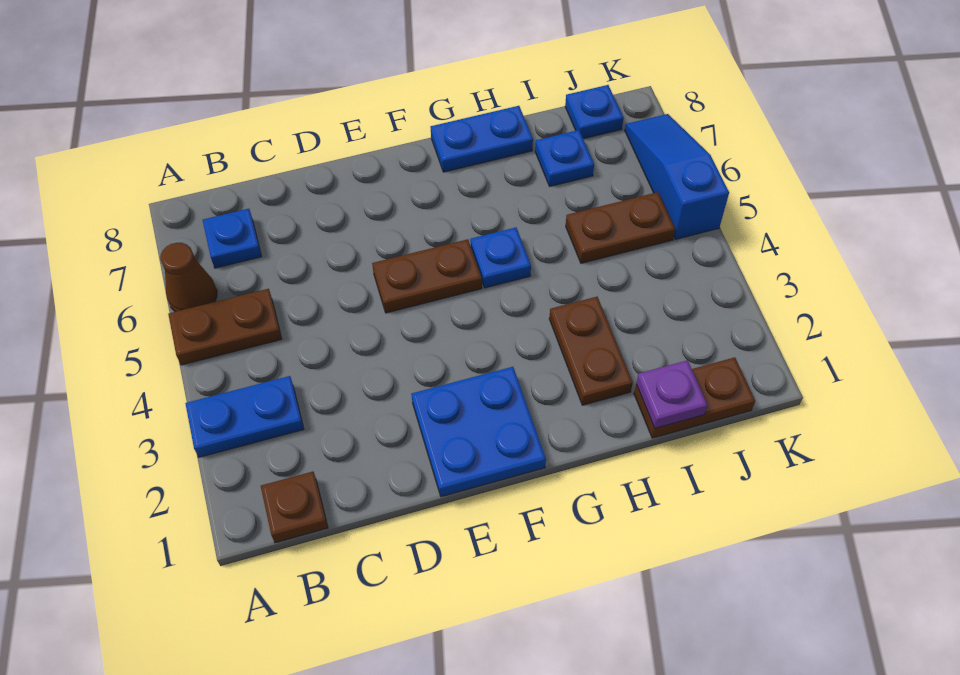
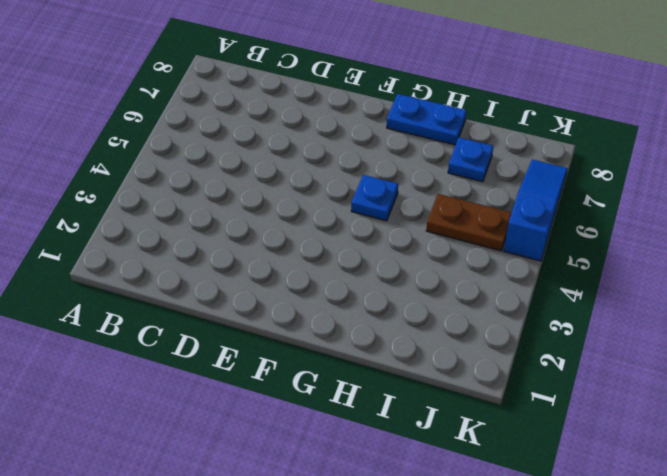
none -> blue plate A3:B3 level 1
none -> brown plate A5:B5 level 1
none -> brown cone A6 level 1

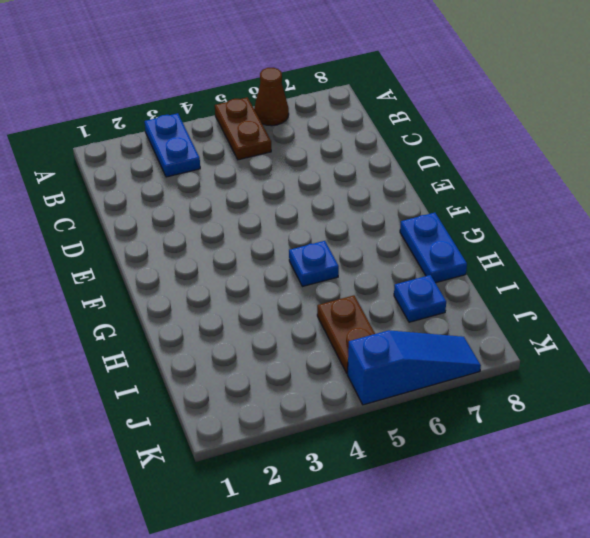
none -> brown plate B1 level 1
none -> blue plate B7 level 1
none -> blue plate E1:F2 level 1

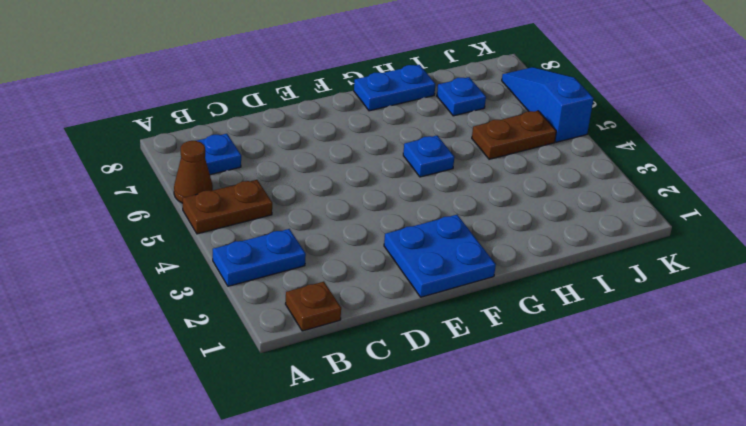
none -> brown plate E5:F5 level 1
none -> brown plate H2:H3 level 1
none -> brown plate I1:J1 level 1

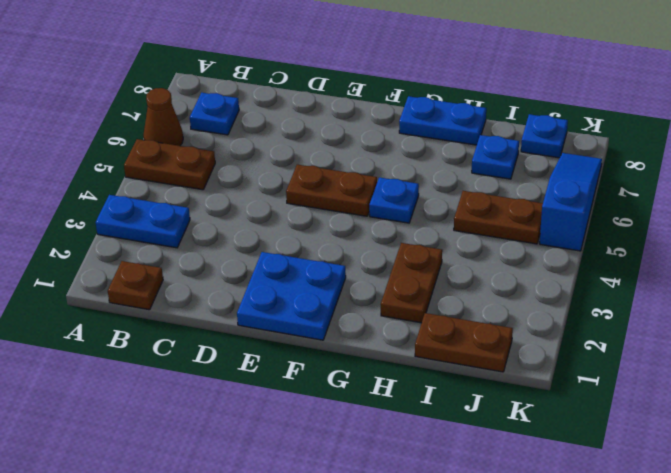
none -> purple plate I1 level 2

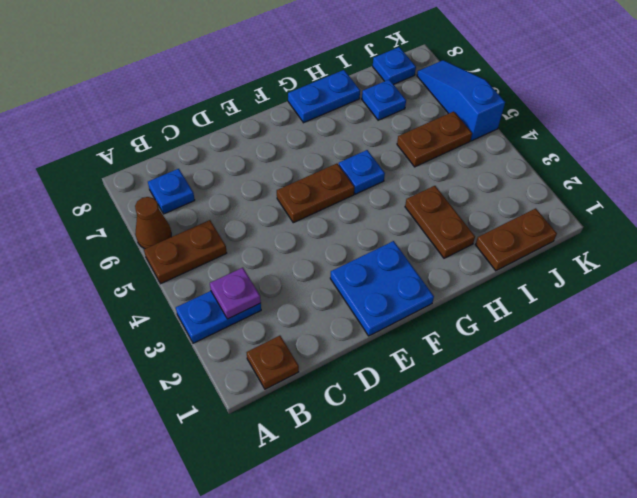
purple plate B3 level 2 -> purple plate I1 level 2

